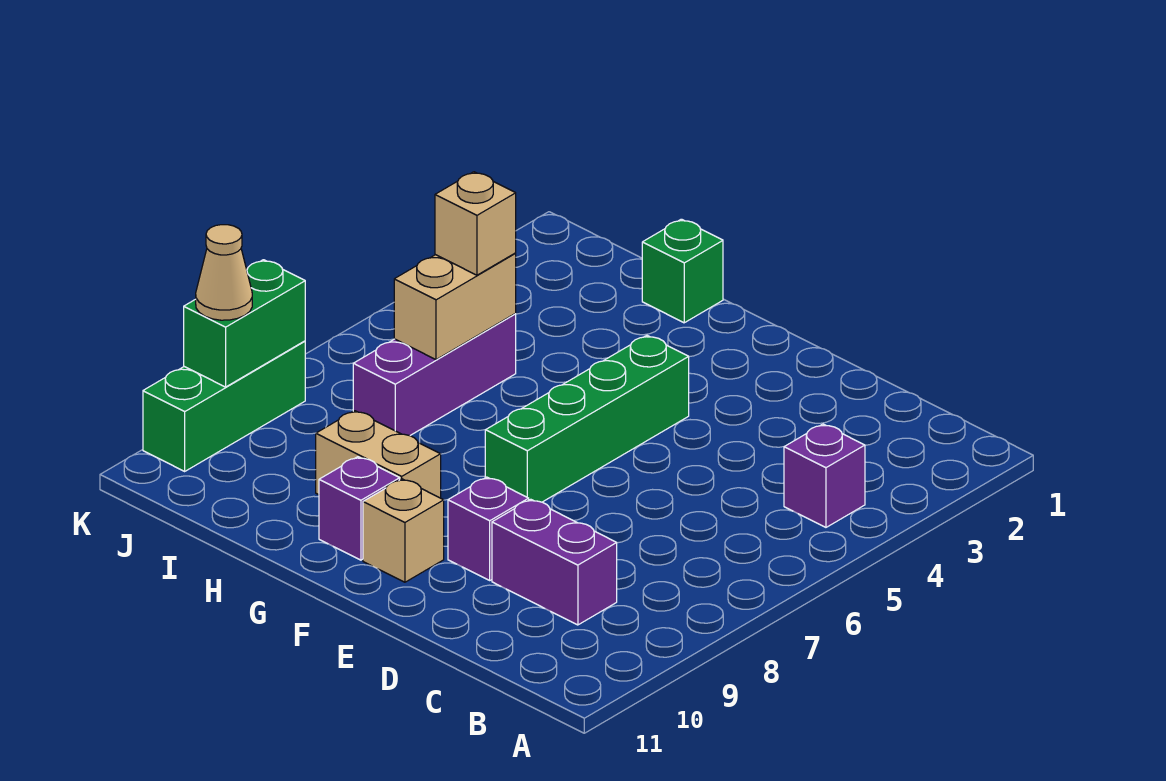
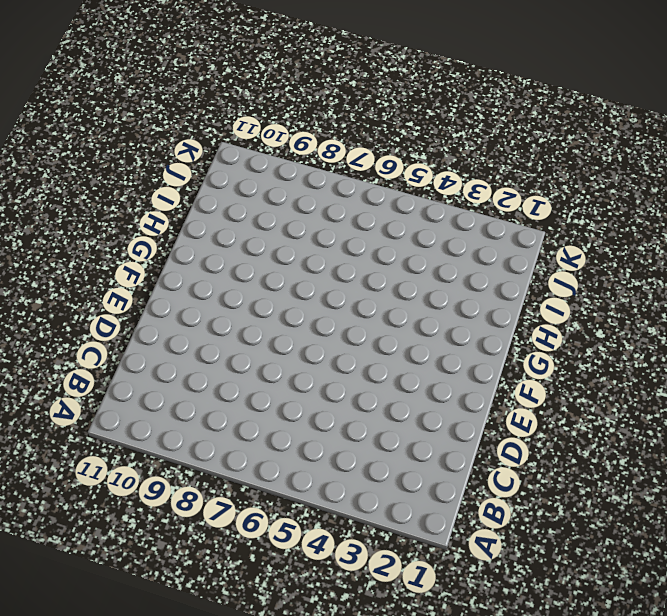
none -> purple brick B4 level 1
none -> purple brick C9:D9 level 1
none -> purple brick E9 level 1

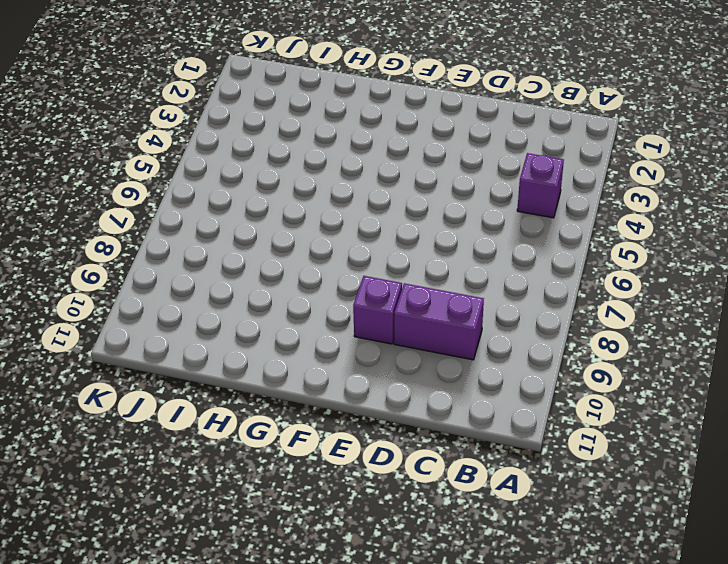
none -> green brick F4:F7 level 1
none -> tan brick F10 level 1
none -> tan brick G9:H9 level 1

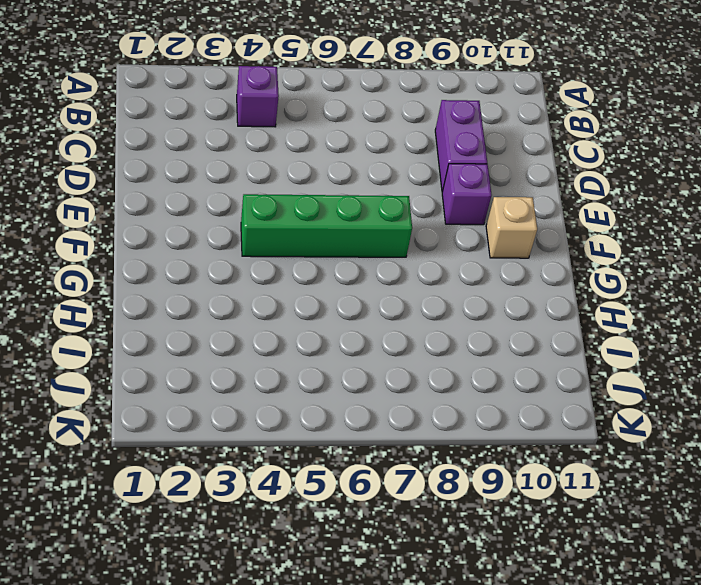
none -> tan brick G9:H9 level 1
none -> purple brick G10 level 1
none -> green brick H1 level 1

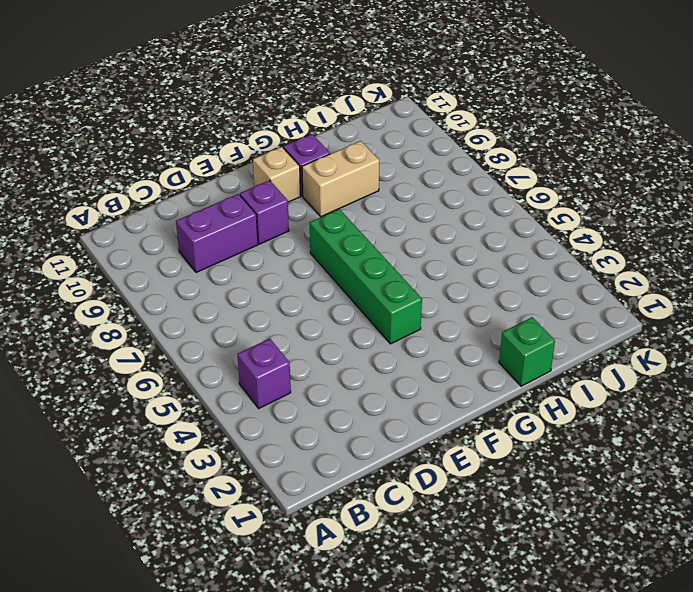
none -> purple brick I5:I7 level 1
none -> green brick K8:K10 level 1
none -> tan brick I5:I6 level 2

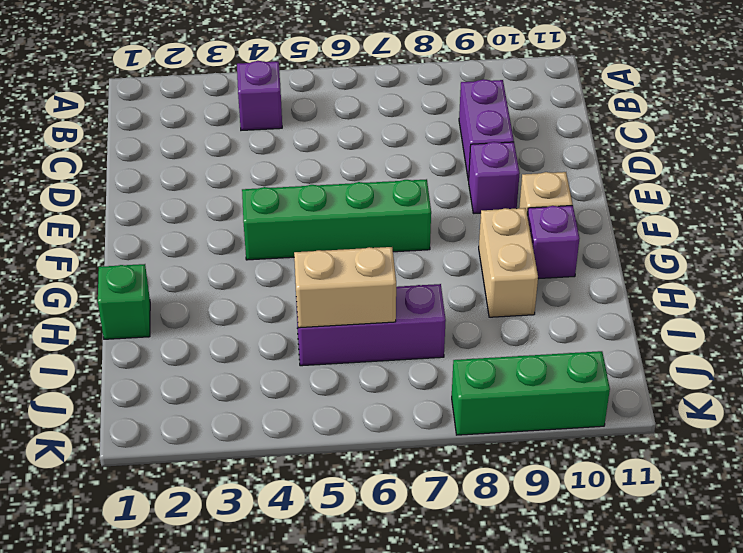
none -> green brick K8:K9 level 2
none -> tan brick I5 level 3
none -> tan cone K9 level 3

